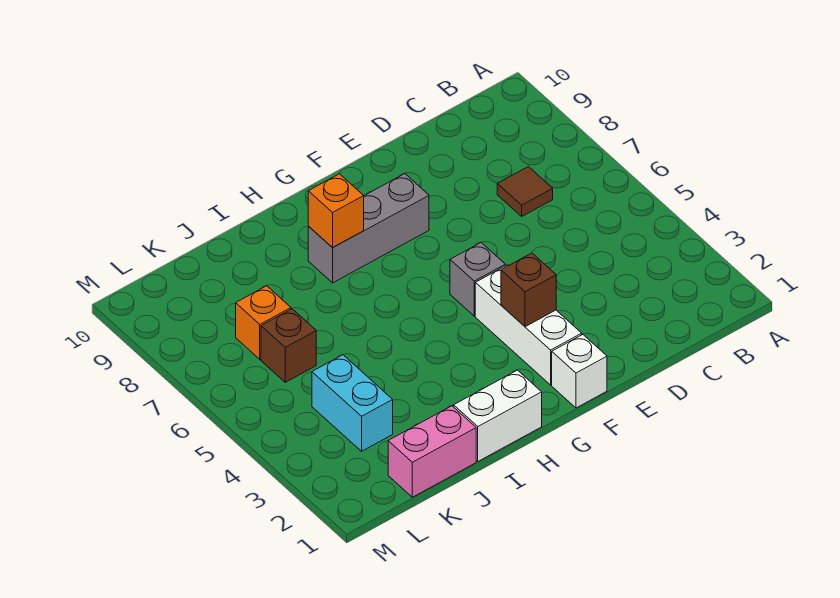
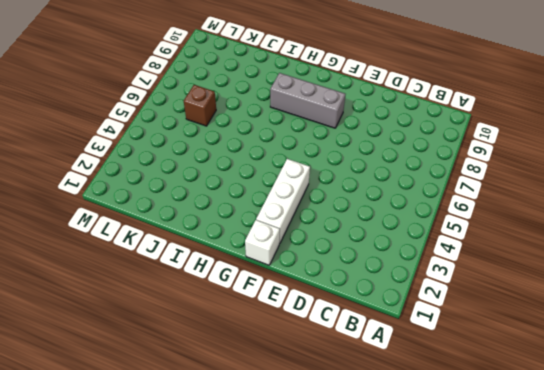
none -> brown tile C7 level 1
none -> grey brick F5 level 1
none -> white brick H1:I1 level 1

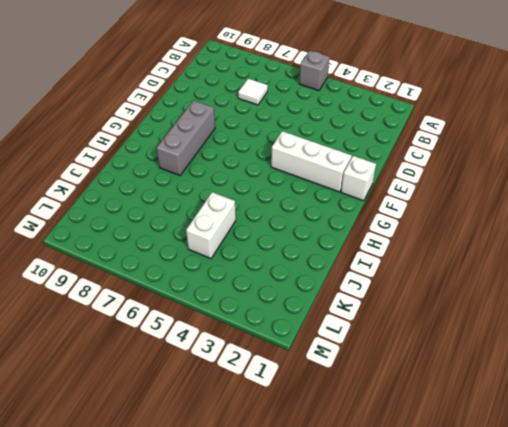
grey brick A5 level 1 -> grey brick F5 level 1
white tile C7 level 1 -> brown tile C7 level 1
white brick J5:K5 level 1 -> white brick H1:I1 level 1
none -> pink brick J1:K1 level 1
none -> cyan brick K3:K4 level 1
none -> brown brick K6 level 1

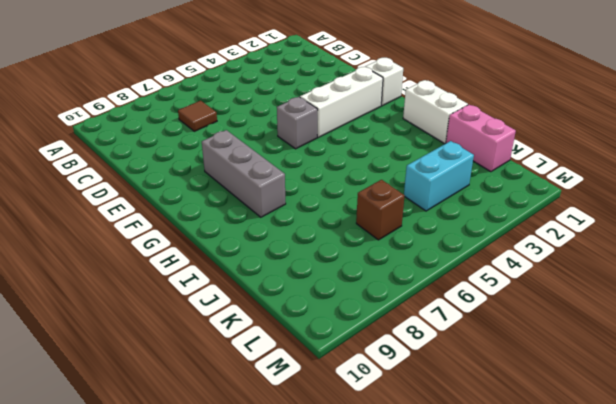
none -> orange brick K7 level 1
none -> brown brick F3 level 2
none -> orange brick H8 level 2

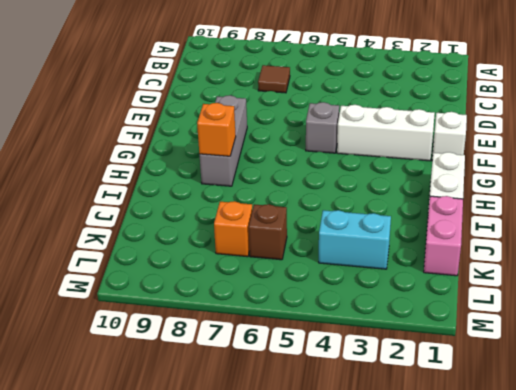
none -> brown brick F3 level 2

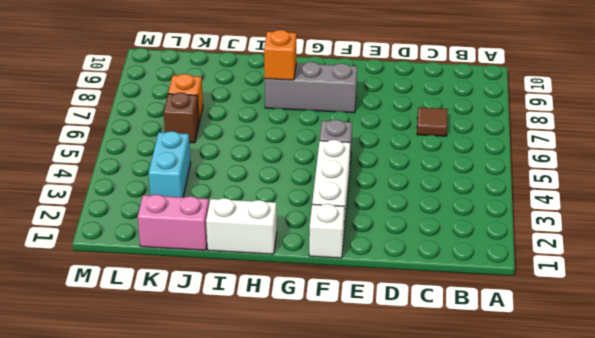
none -> brown brick F3 level 2

